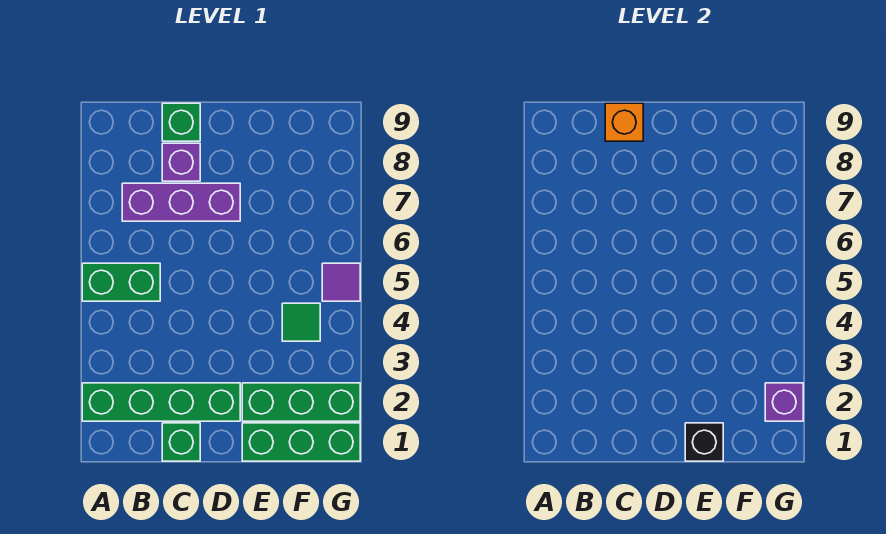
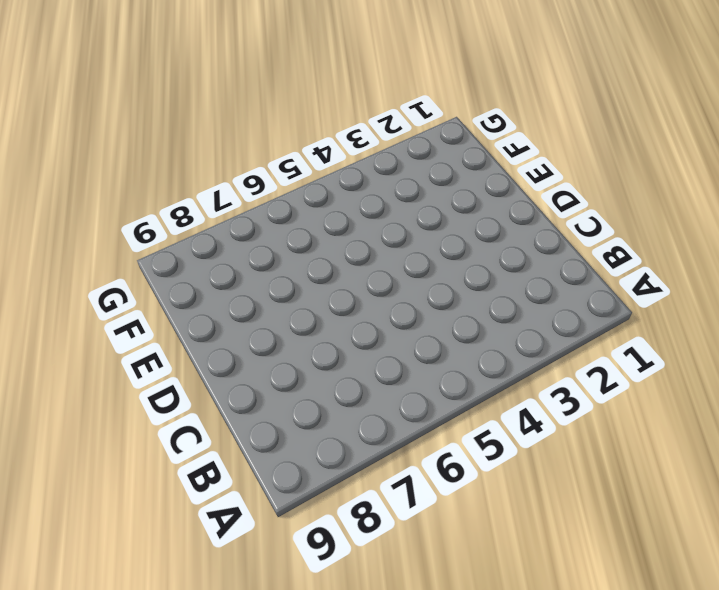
none -> green brick A2:D2 level 1
none -> green brick A5:B5 level 1
none -> purple brick B7:D7 level 1

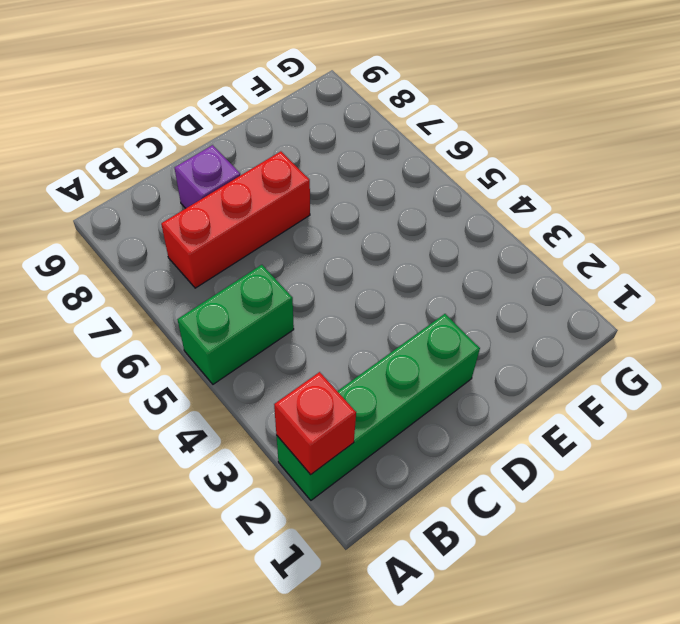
red brick A2 level 2 -> none
red brick B7:D7 level 1 -> purple brick B7:D7 level 1
none -> green brick C1 level 1
none -> green brick C9 level 1
none -> green brick E1:G1 level 1

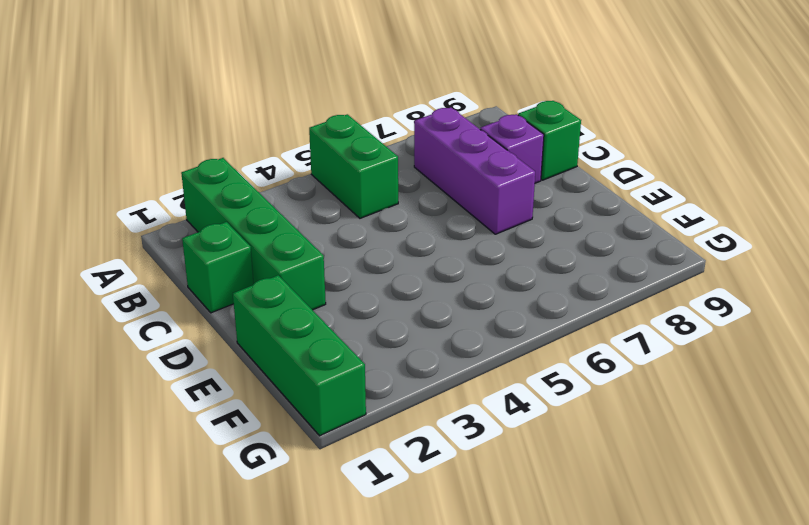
none -> green brick E2:G2 level 1
none -> green tile F4 level 1
none -> purple tile G5 level 1

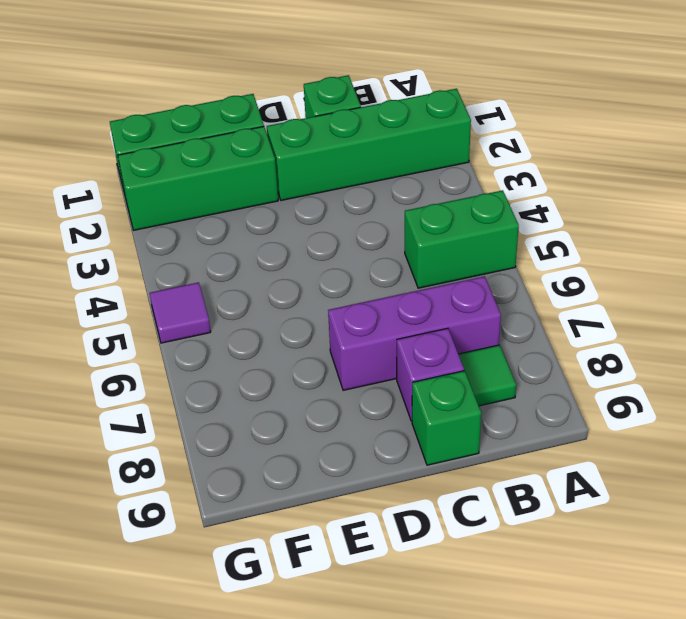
green tile B8 level 1 -> green tile F4 level 1
none -> orange brick C9 level 2
none -> black brick E1 level 2
none -> purple brick G2 level 2

